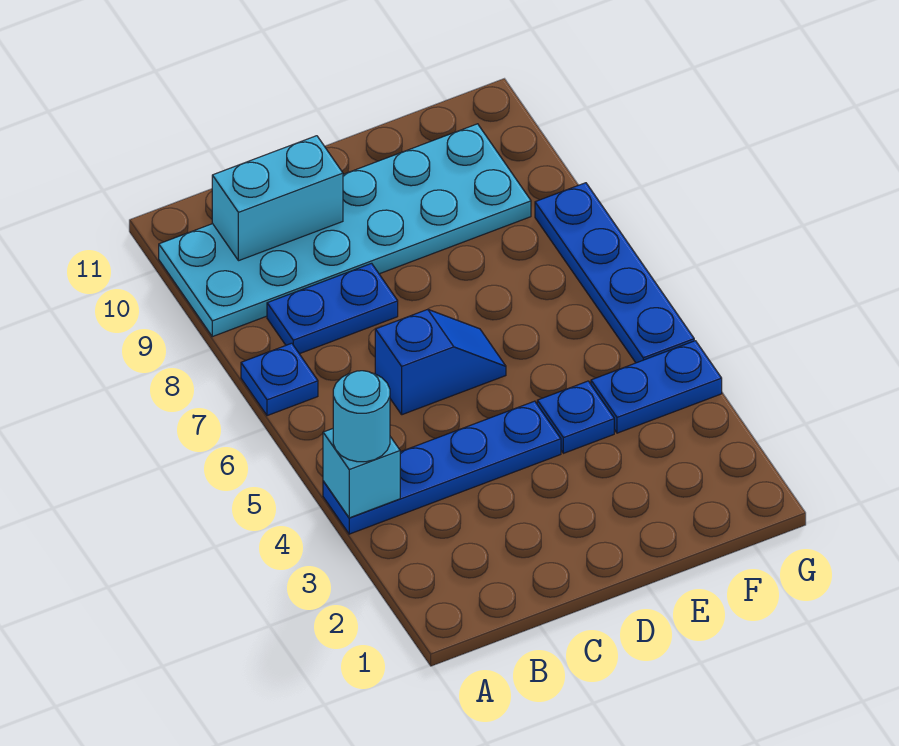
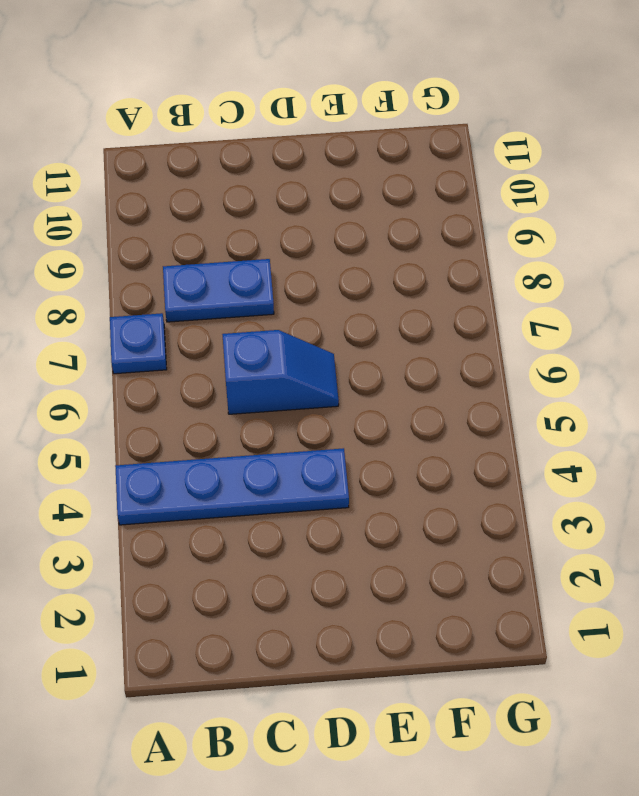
none -> cyan plate A9:F10 level 1
none -> blue plate E4 level 1

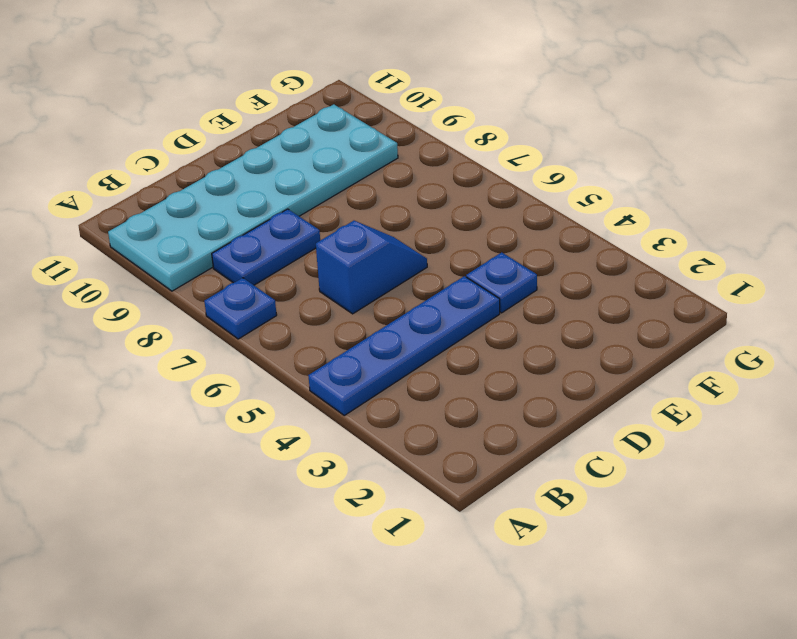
none -> blue plate F4:G4 level 1
none -> blue plate G5:G8 level 1

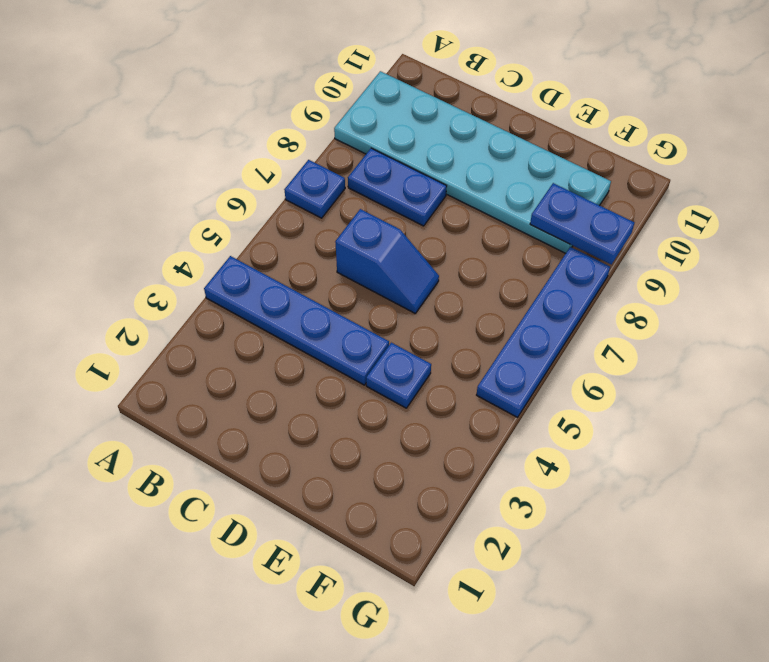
blue plate F9:G9 level 2 -> blue plate F4:G4 level 1
none -> cyan brick A4 level 2
none -> cyan brick B10:C10 level 2

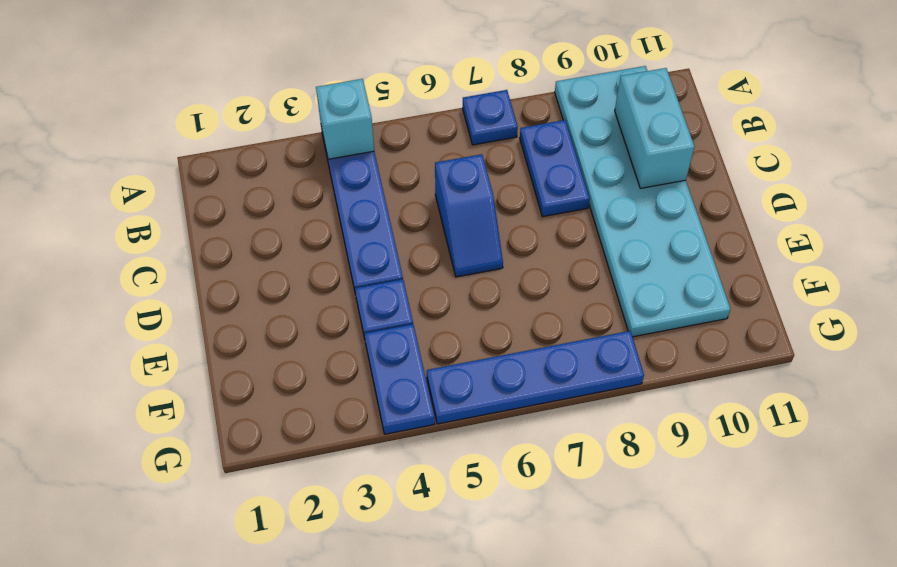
none -> cyan round brick A4 level 3

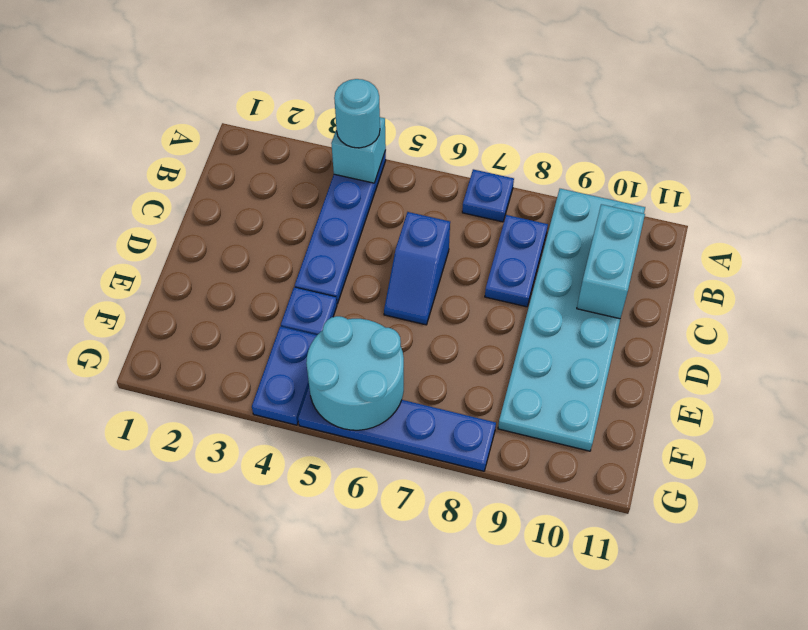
cyan round brick F5:G6 level 2 -> none

